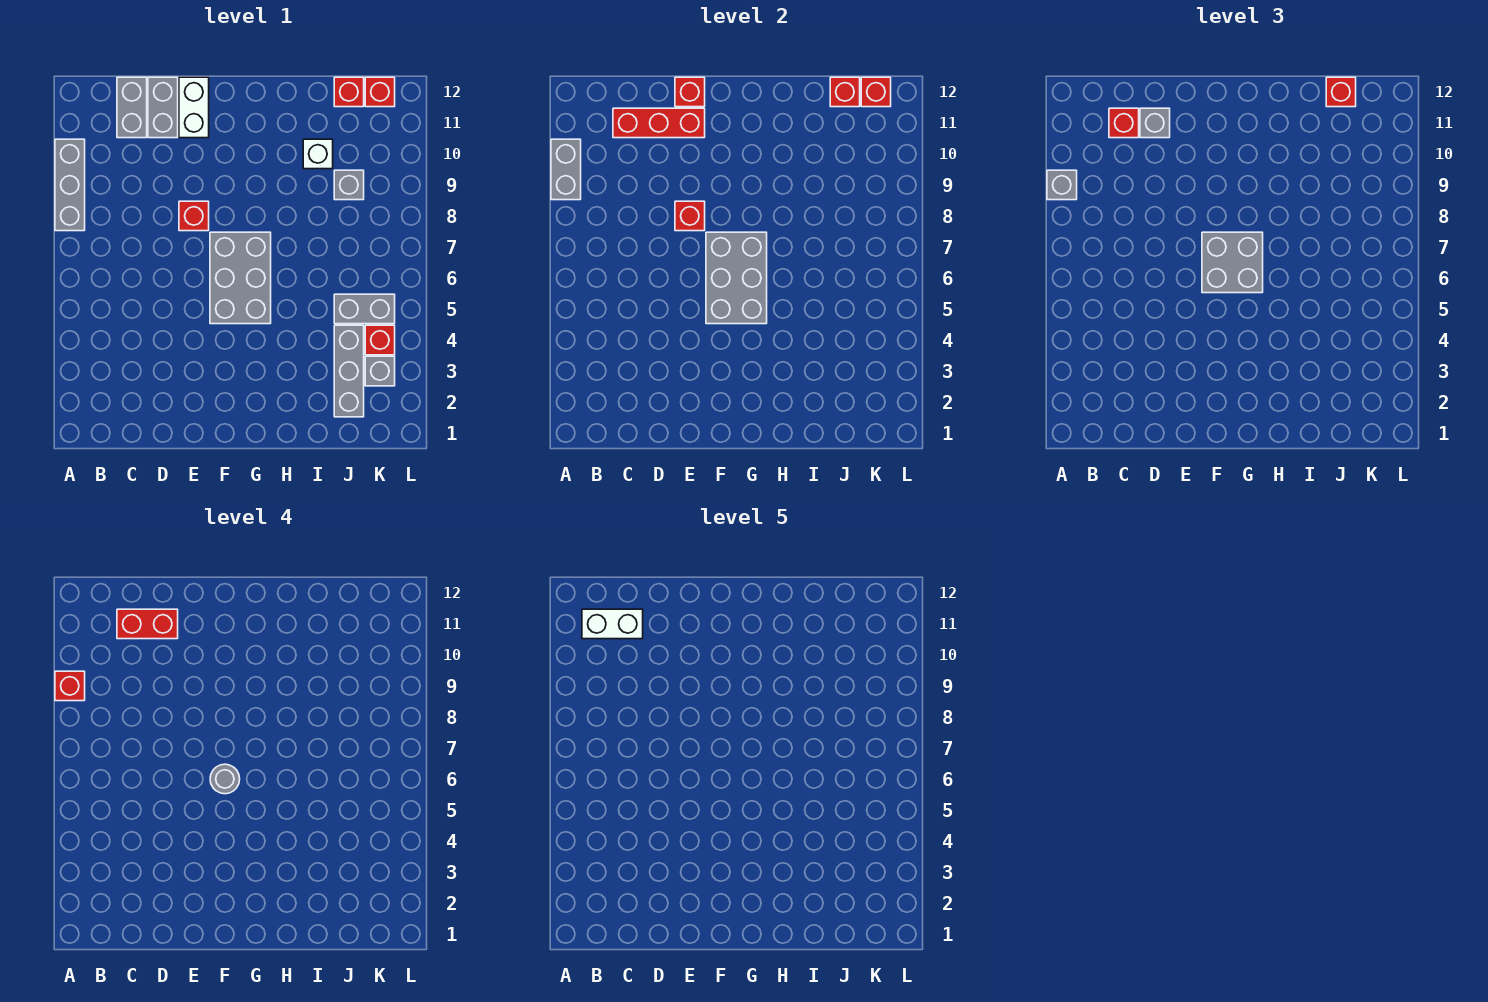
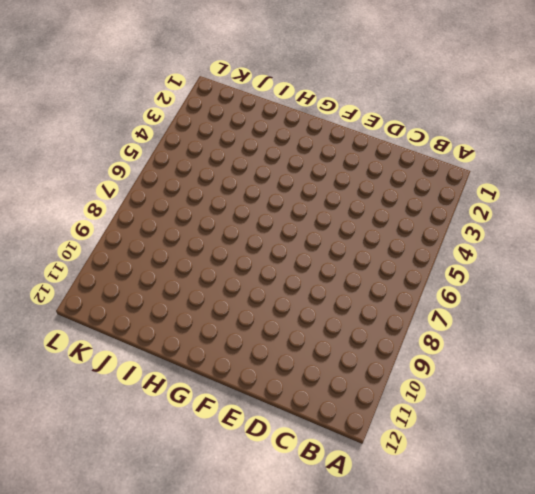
none -> grey brick A8:A10 level 1
none -> grey brick C11:C12 level 1
none -> grey brick D11:D12 level 1
none -> red brick E8 level 1

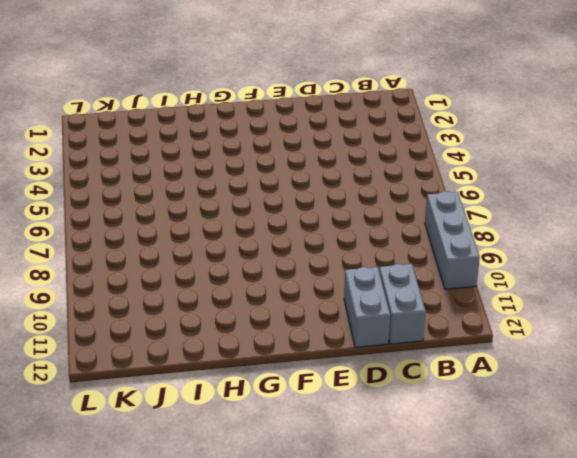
none -> red brick E8 level 1
none -> white brick E11:E12 level 1
none -> grey brick F5:G7 level 1
none -> white brick I10 level 1

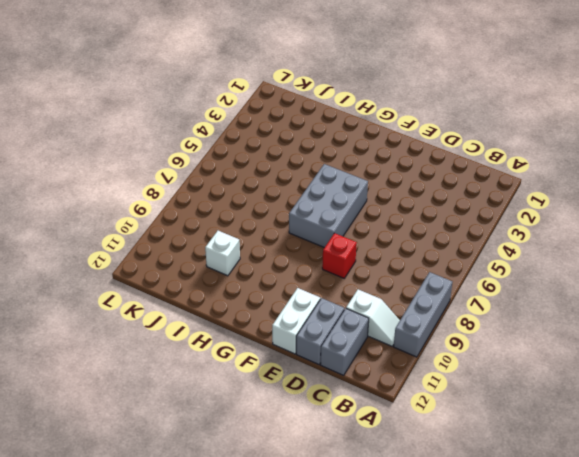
white slope B10:C10 level 1 top C -> none
none -> grey brick J2:J4 level 1
none -> grey brick J5:K5 level 1
none -> grey brick J9 level 1
none -> red brick J12 level 1

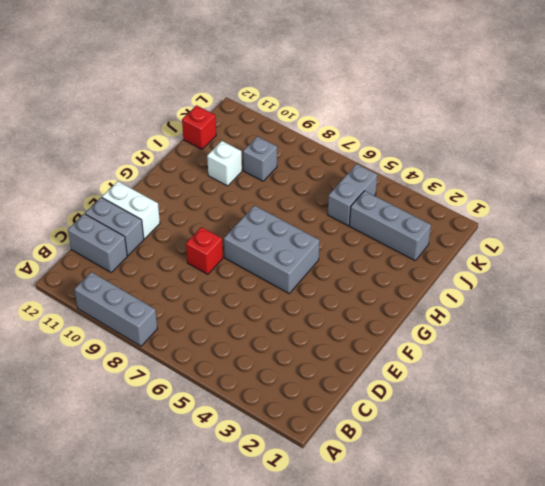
none -> grey brick K3 level 1
none -> red brick K4 level 1
none -> red brick K12 level 1
none -> grey brick A9:A10 level 2

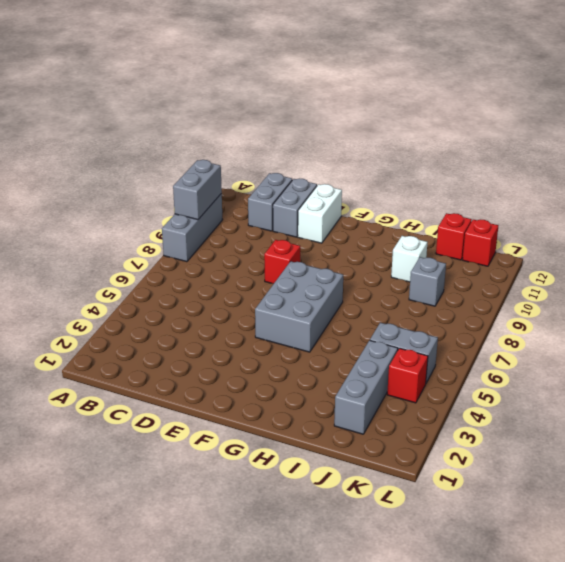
none -> grey brick K3 level 1
none -> red brick C11:E11 level 2
none -> red brick E8 level 2
none -> red brick E12 level 2

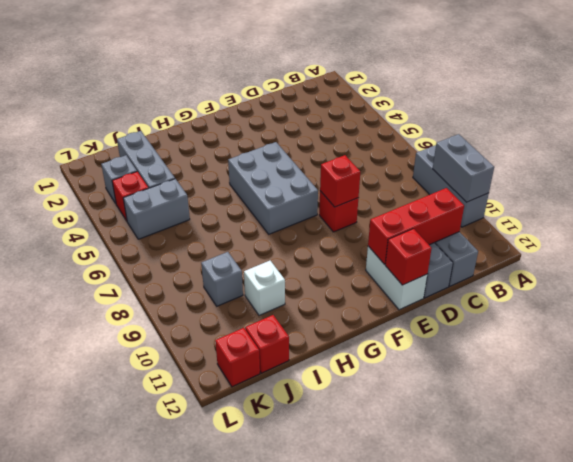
none -> grey brick F5:G7 level 2
none -> red brick J12 level 2
none -> red brick K12 level 2
none -> grey brick A9 level 3

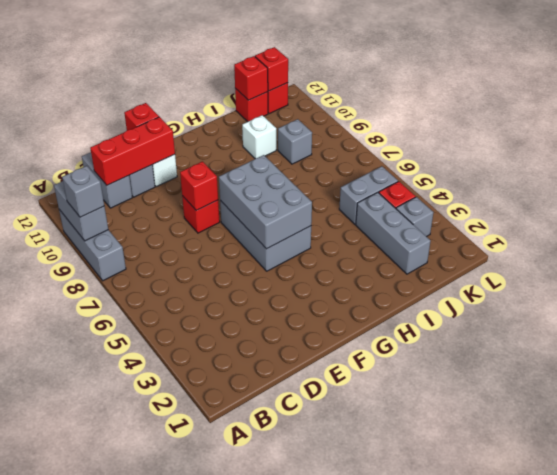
none -> red brick C11 level 3
none -> grey brick D11 level 3
none -> grey brick F6:G7 level 3
none -> red brick J12 level 3

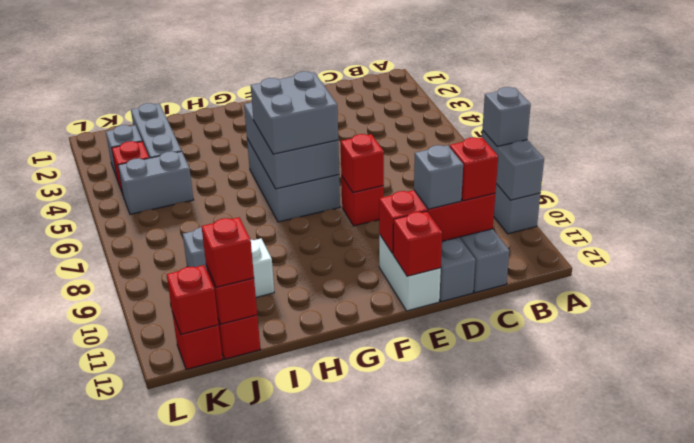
none -> red brick A9 level 4
none -> red brick C11:D11 level 4
none -> grey round brick F6 level 4
none -> white brick B11:C11 level 5

